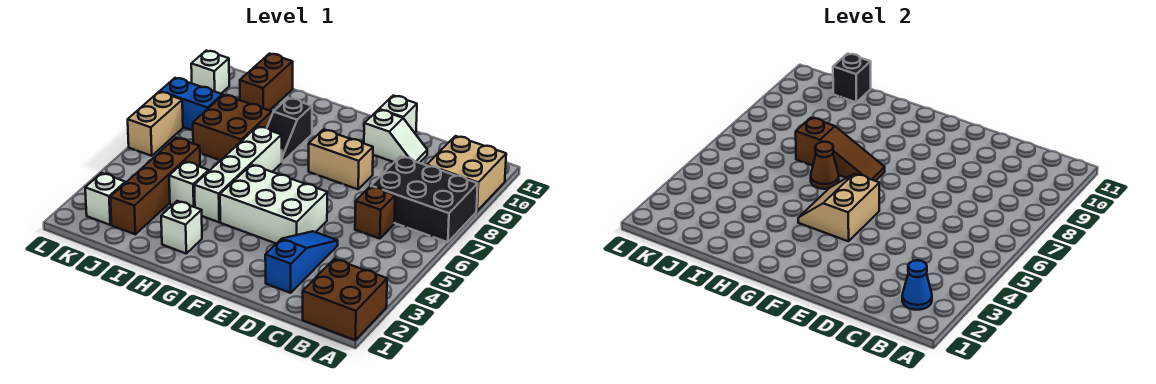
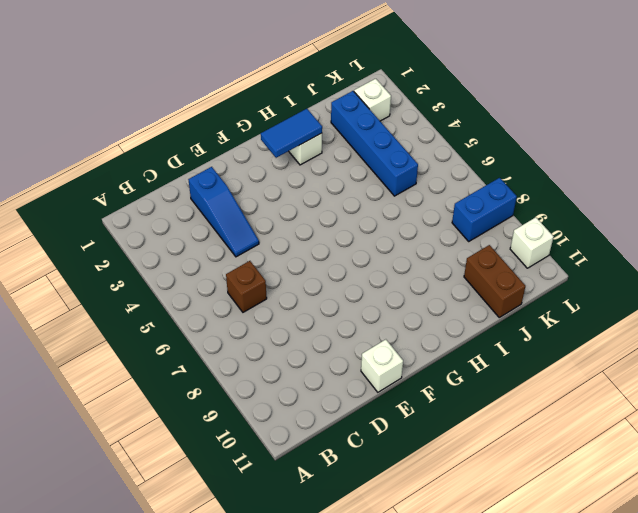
blue tile G2:H2 level 2 -> none
blue brick J2:J5 level 1 -> brown brick J2:J5 level 1
none -> brown brick A1:B2 level 1
none -> black brick A7:C8 level 1
none -> tan brick A9:B10 level 1

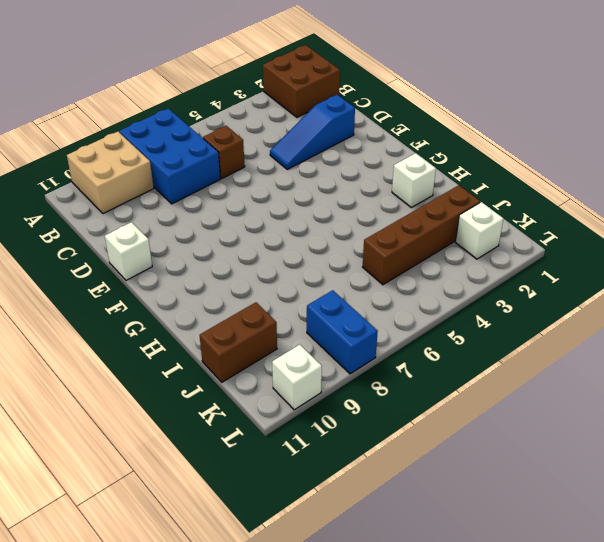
blue brick A7:C8 level 1 -> black brick A7:C8 level 1
none -> white slope D10:E10 level 1 top E
none -> white brick E4:G5 level 1
none -> tan brick E8:F8 level 1

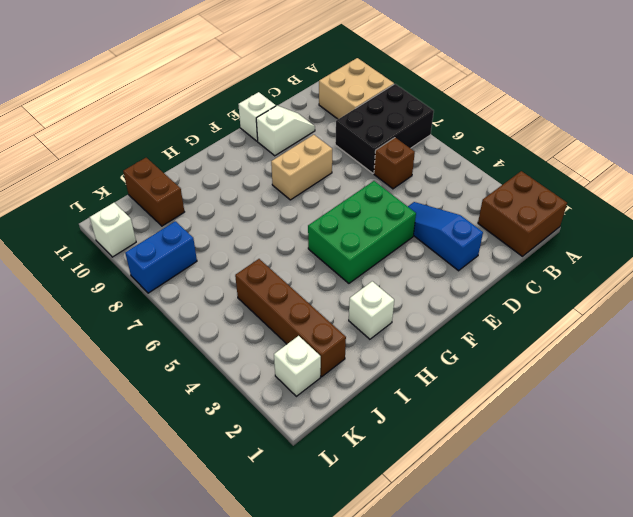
green brick E4:G5 level 1 -> white brick E4:G5 level 1
none -> white brick H4:H7 level 1
none -> black slope H8:H9 level 1 top 9
none -> white brick I4 level 1

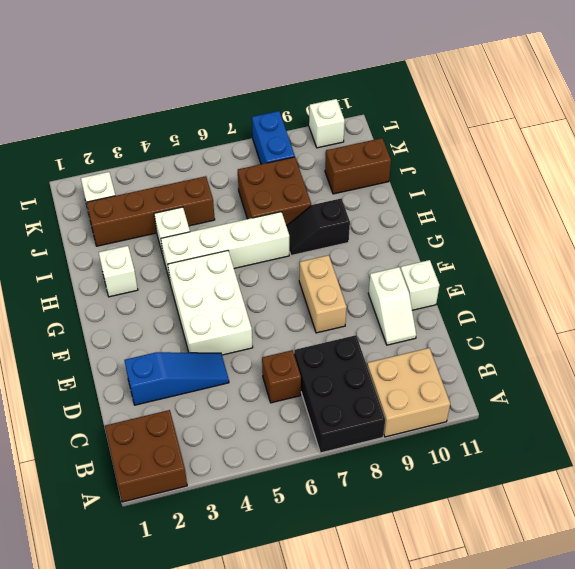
none -> tan brick L6:L7 level 1
none -> blue cone B2 level 2
none -> tan slope F4:G5 level 2 top F

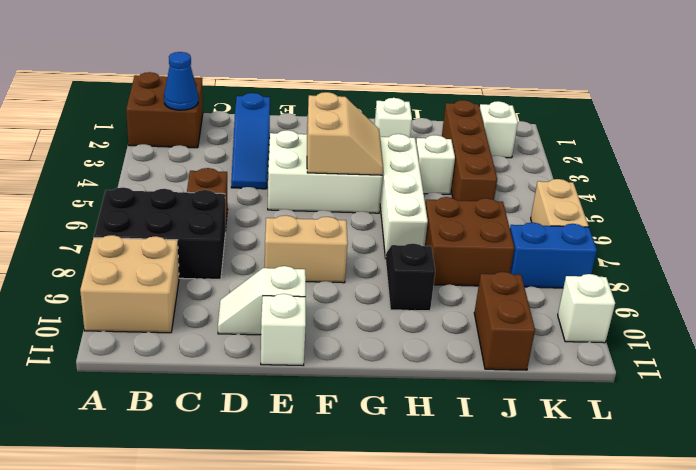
none -> brown slope G7:I7 level 2 top I
none -> brown cone H6 level 2
none -> black brick J11 level 2

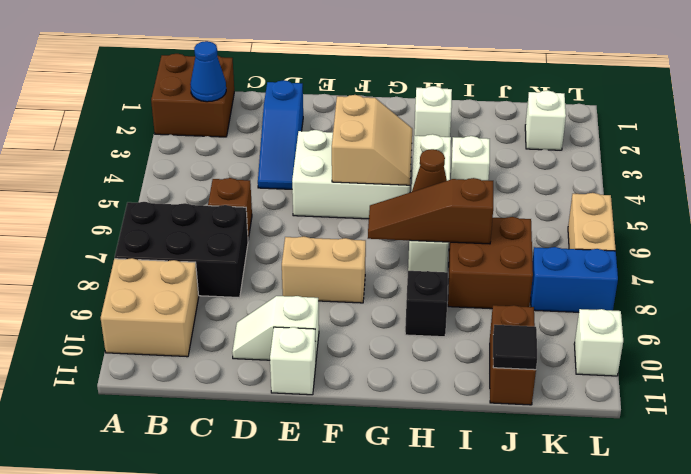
black tile J11 level 2 -> black brick J11 level 2
none -> brown brick J2:J5 level 1

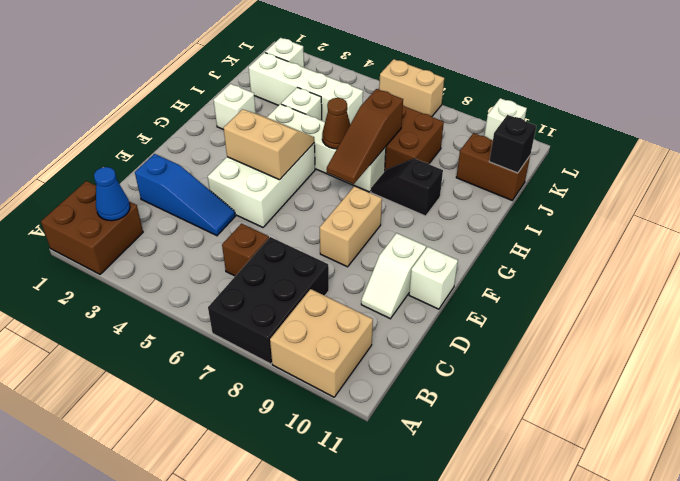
white brick J2:J5 level 1 -> brown brick J2:J5 level 1
none -> blue brick K8:L8 level 1

